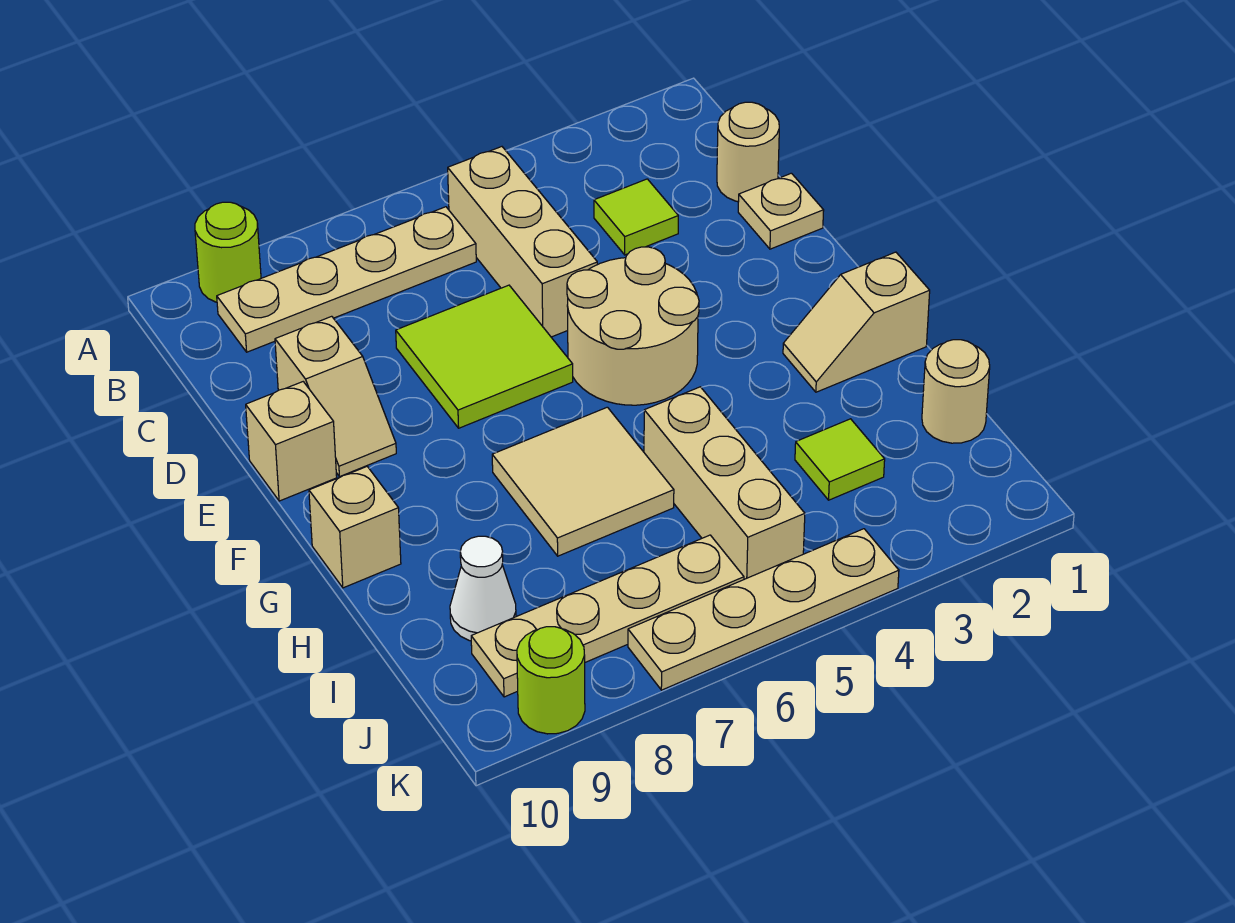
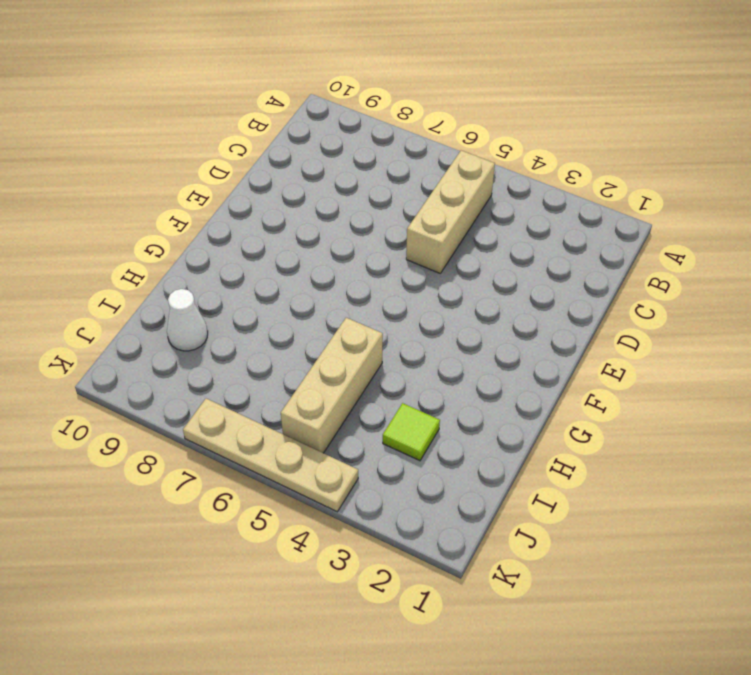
none -> lime round brick A9 level 1
none -> tan plate B6:B9 level 1
none -> tan round brick C1 level 1

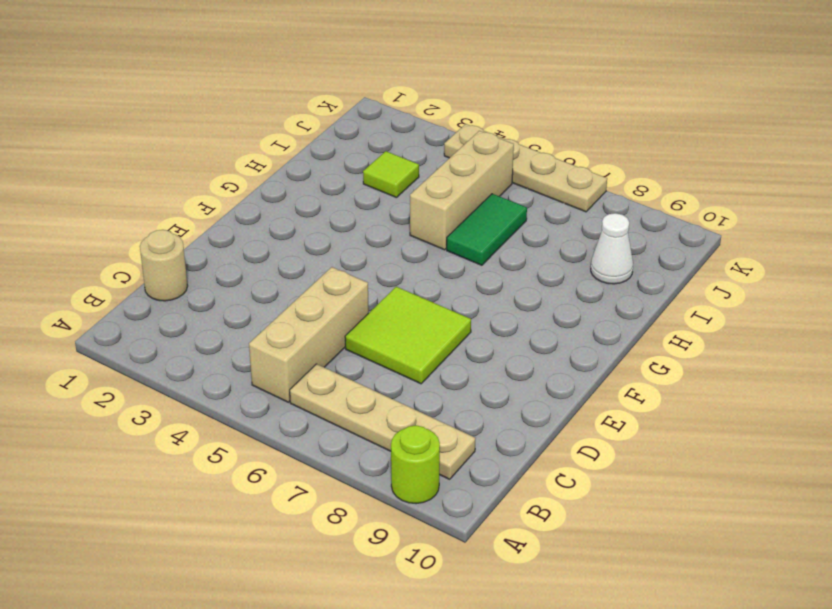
green tile H6:I6 level 1 -> tan tile G6:H7 level 1
none -> lime tile C3 level 1
none -> tan plate D1 level 1
none -> tan slope D9:E9 level 1 top D

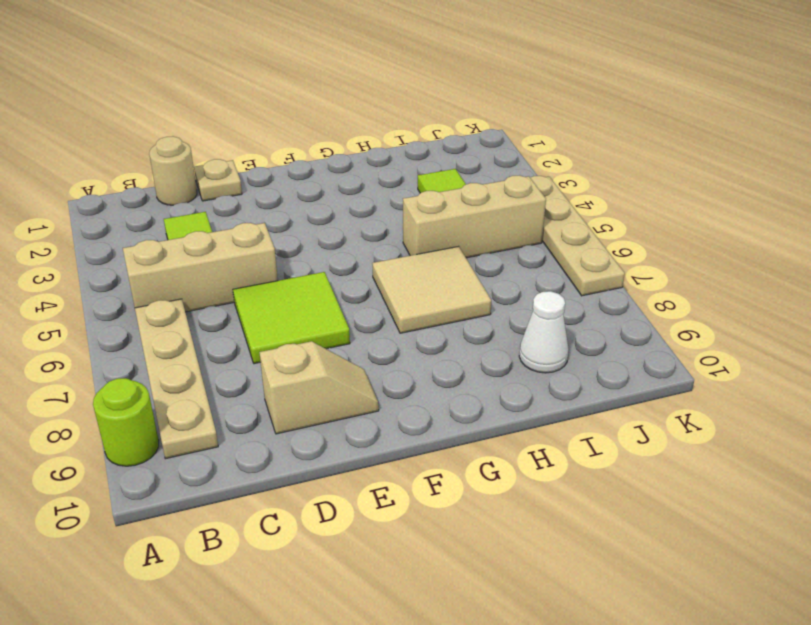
none -> tan round brick E4:F5 level 1
none -> tan brick E10 level 1
none -> tan slope G1:G2 level 1 top 1

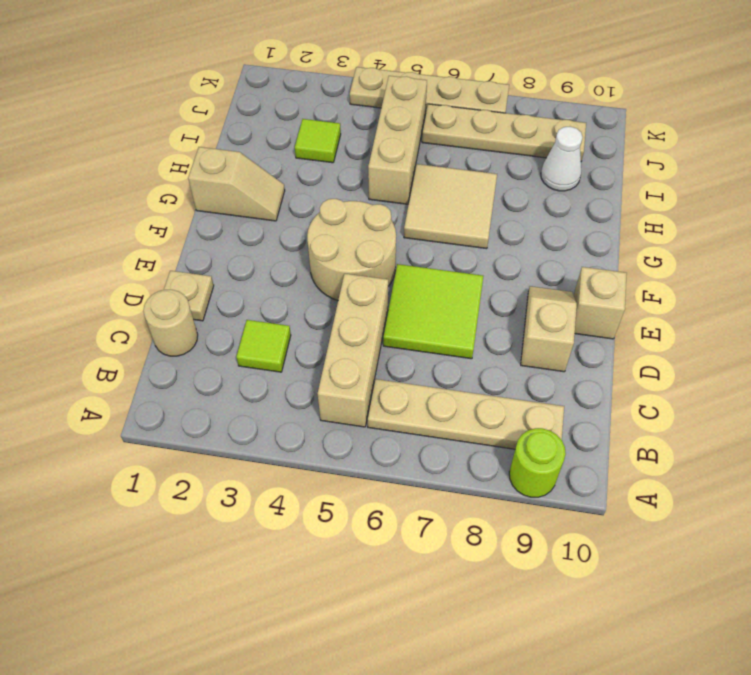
none -> tan brick G10 level 1
none -> tan round brick I1 level 1
none -> lime round brick K9 level 1

